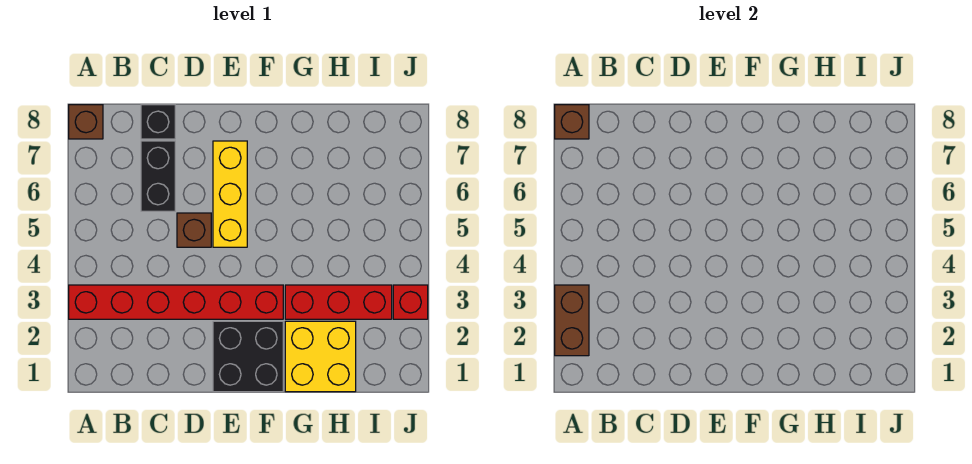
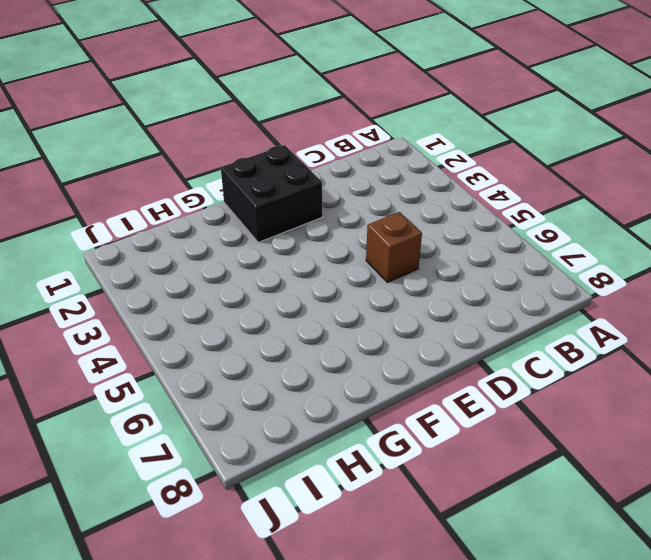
none -> red brick A3:F3 level 1
none -> brown brick A8 level 1
none -> black brick C6:C7 level 1

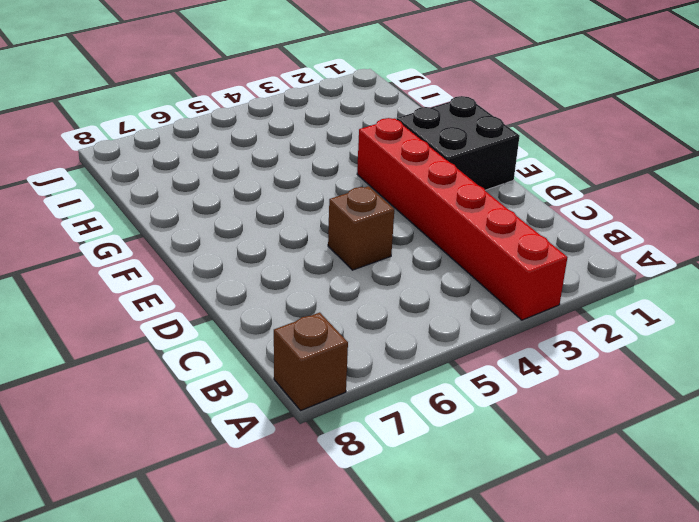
none -> black brick C6:C7 level 1
none -> black brick C8 level 1
none -> yellow brick E5:E7 level 1

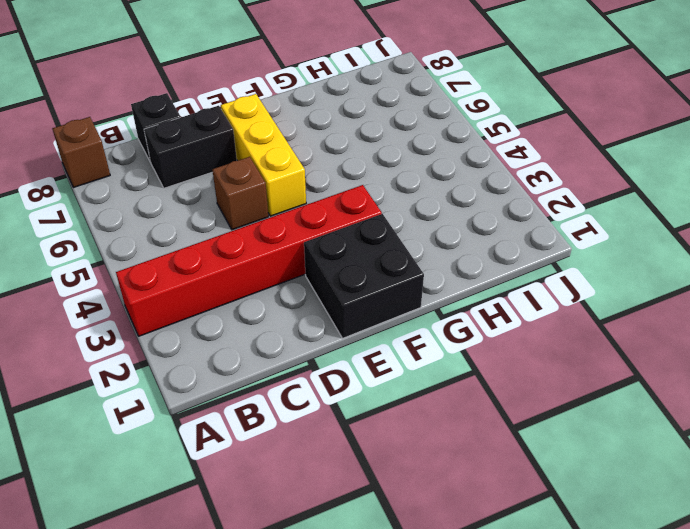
black brick C7:D7 level 1 -> black brick C6:C7 level 1
none -> yellow brick G1:H2 level 1
none -> red brick G3:I3 level 1
none -> red brick J3 level 1

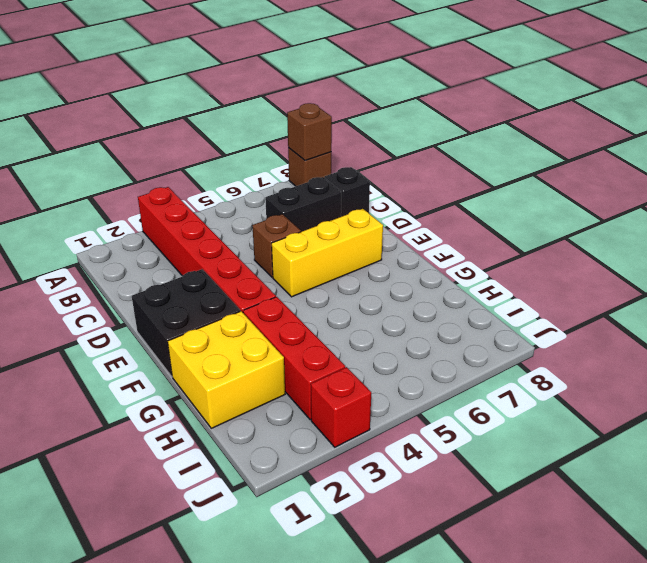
none -> brown brick A2:A3 level 2

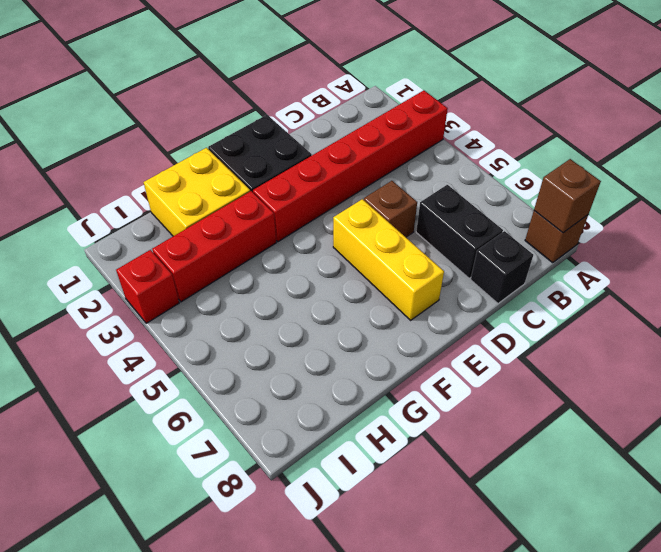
none -> brown brick A2:A3 level 2

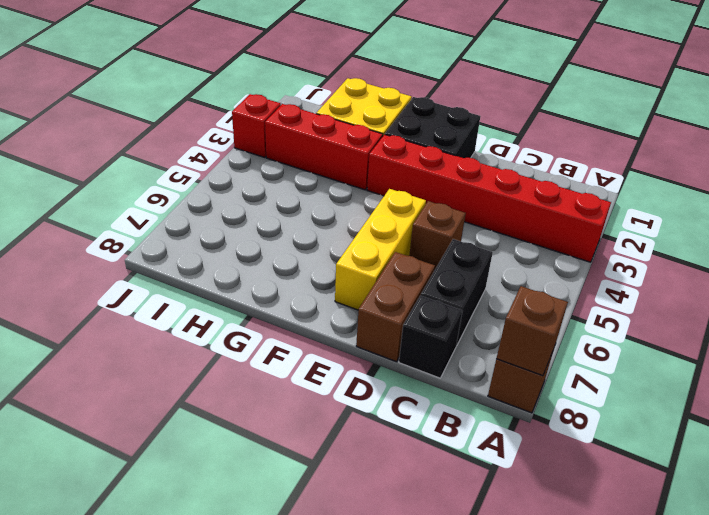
brown brick D7:D8 level 1 -> brown brick A2:A3 level 2

